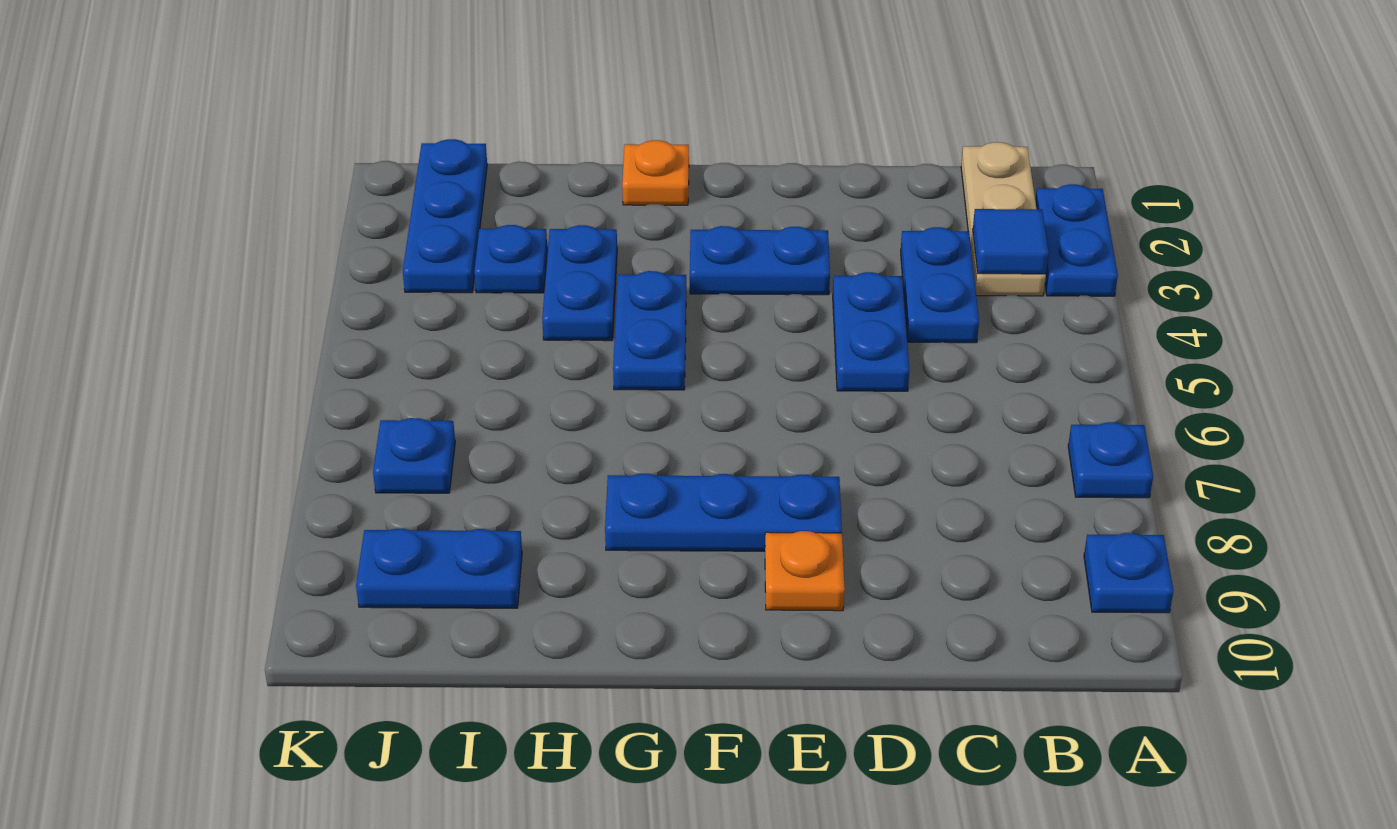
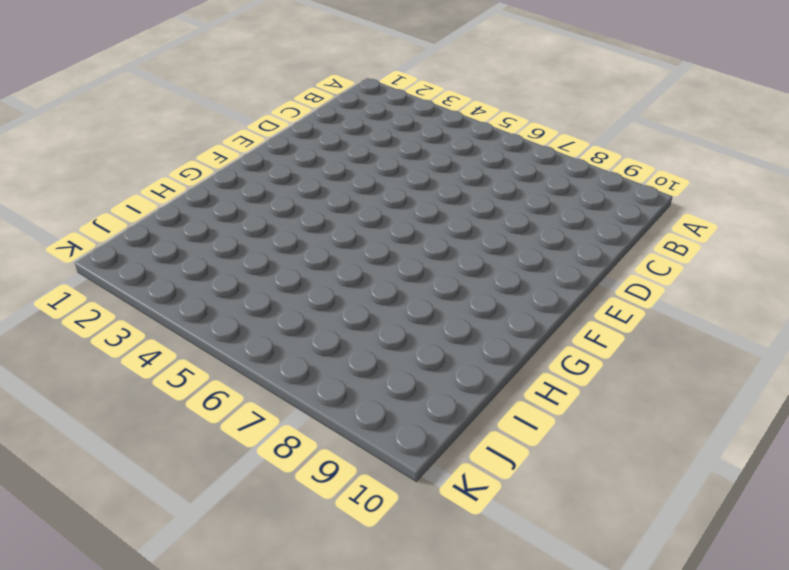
none -> blue plate A2:A3 level 1
none -> blue plate A7 level 1
none -> blue plate A9 level 1

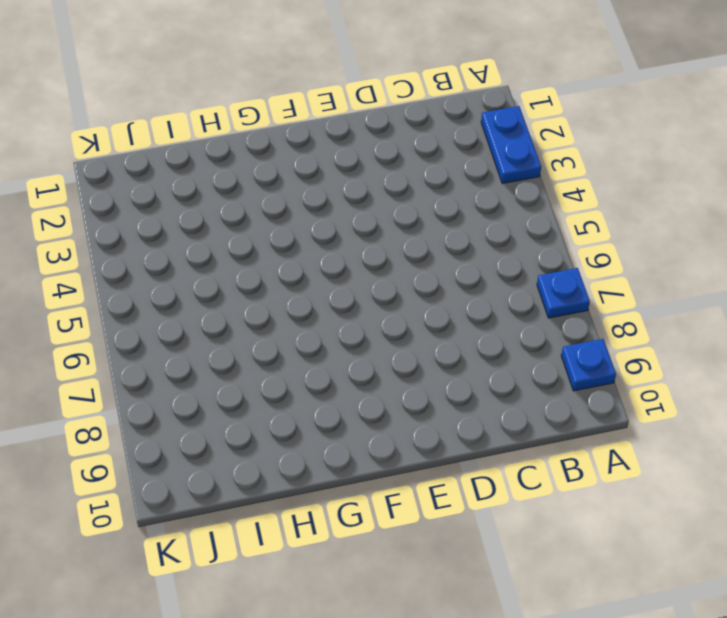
none -> tan plate B1:B3 level 1
none -> blue plate C3:C4 level 1
none -> blue plate D4:D5 level 1

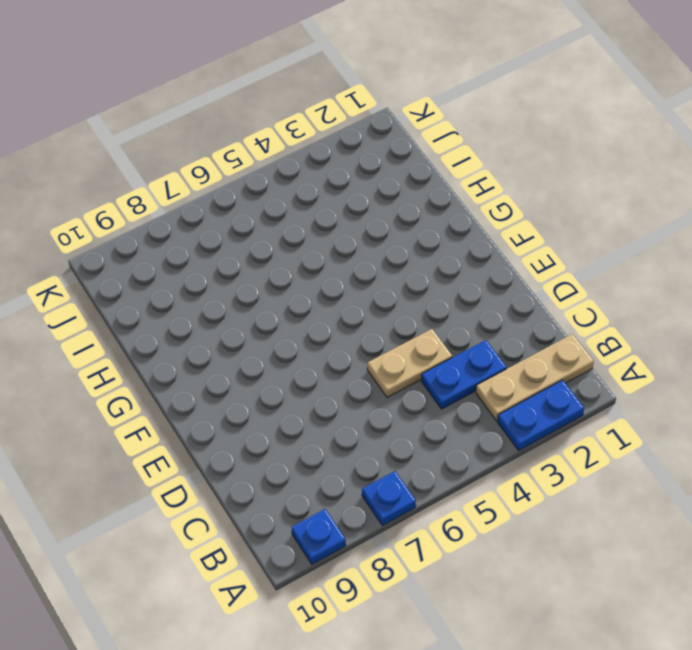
tan plate D4:D5 level 1 -> blue plate D4:D5 level 1
none -> blue plate E3:F3 level 1
none -> blue plate E8:G8 level 1
none -> orange plate E9 level 1

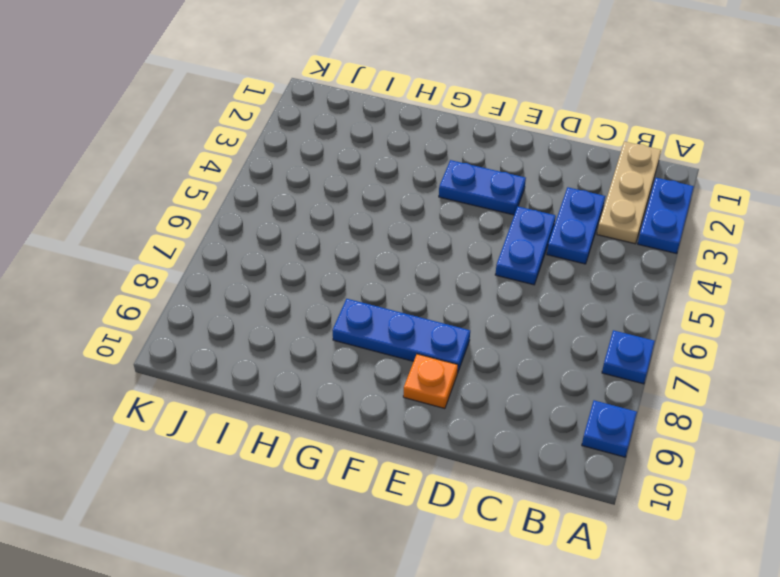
none -> orange plate G1 level 1
none -> blue plate G4:G5 level 1
none -> blue plate H3:H4 level 1

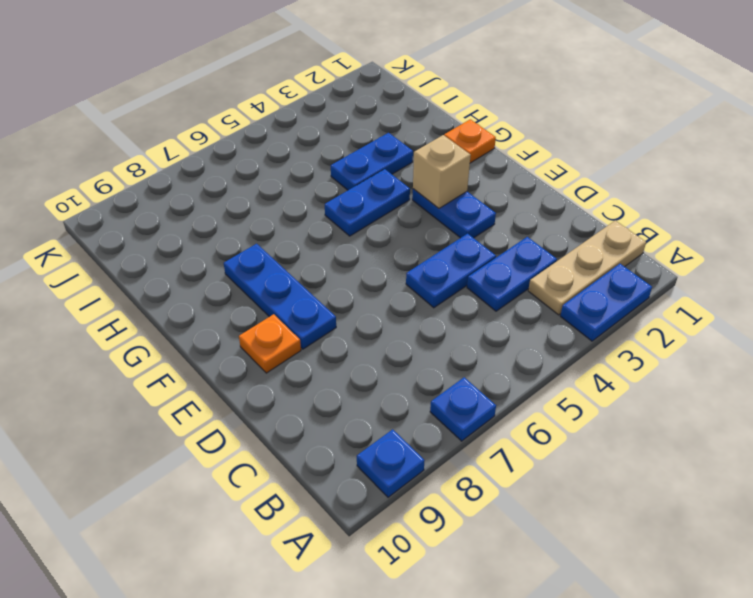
tan brick F3 level 2 -> none
none -> blue plate I3 level 1
none -> blue plate I9:J9 level 1
none -> blue plate J1:J3 level 1

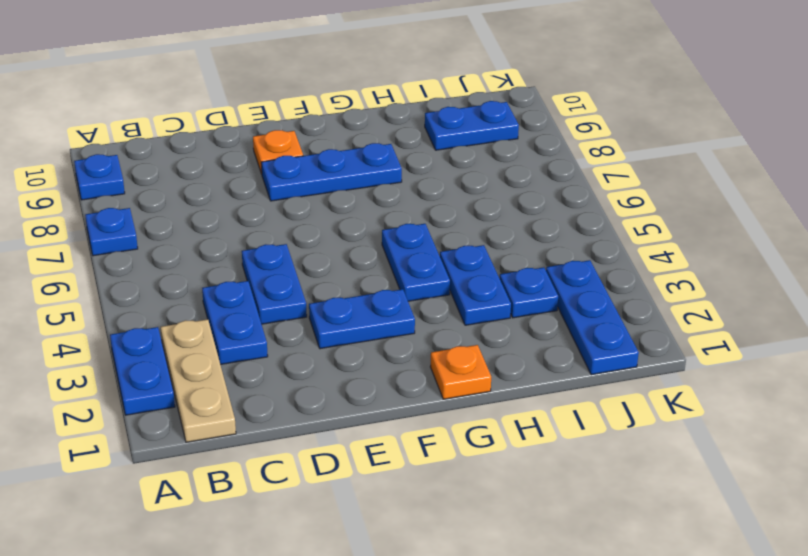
none -> blue plate J7 level 1
none -> blue tile B3 level 2

